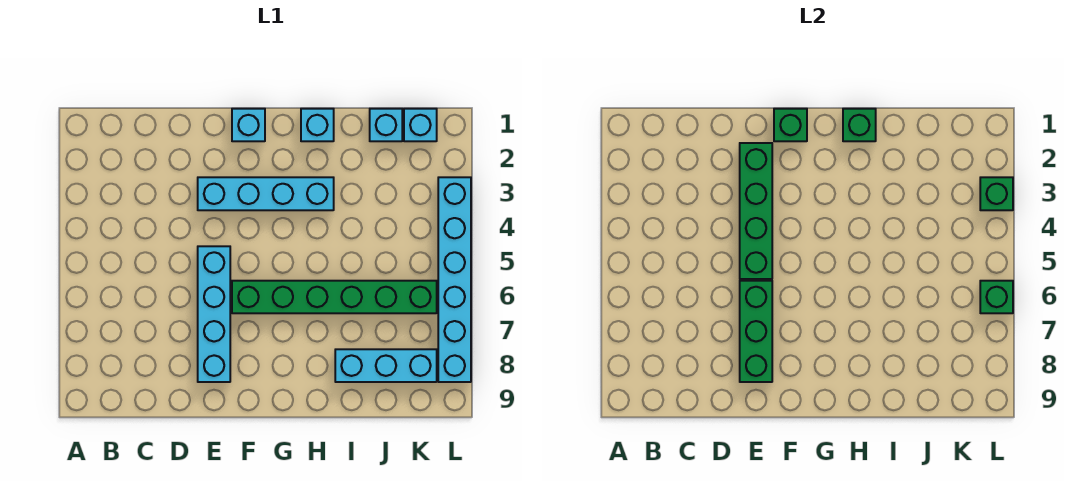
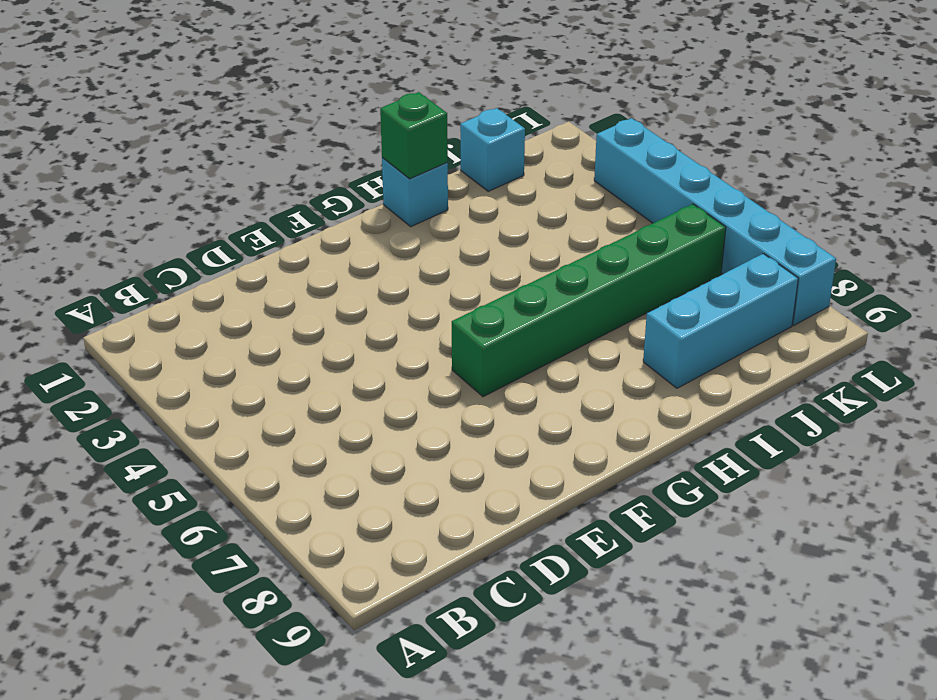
none -> cyan brick E3:H3 level 1
none -> cyan brick E5:E8 level 1
none -> cyan brick F1 level 1

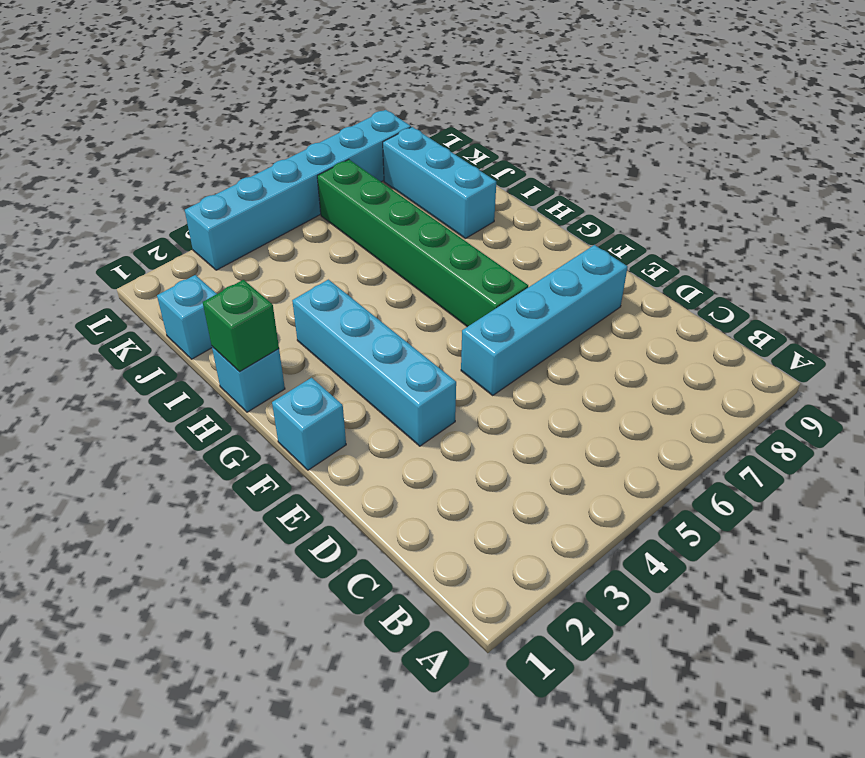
none -> cyan brick K1 level 1
none -> green brick E2:E5 level 2
none -> green brick E6:E8 level 2

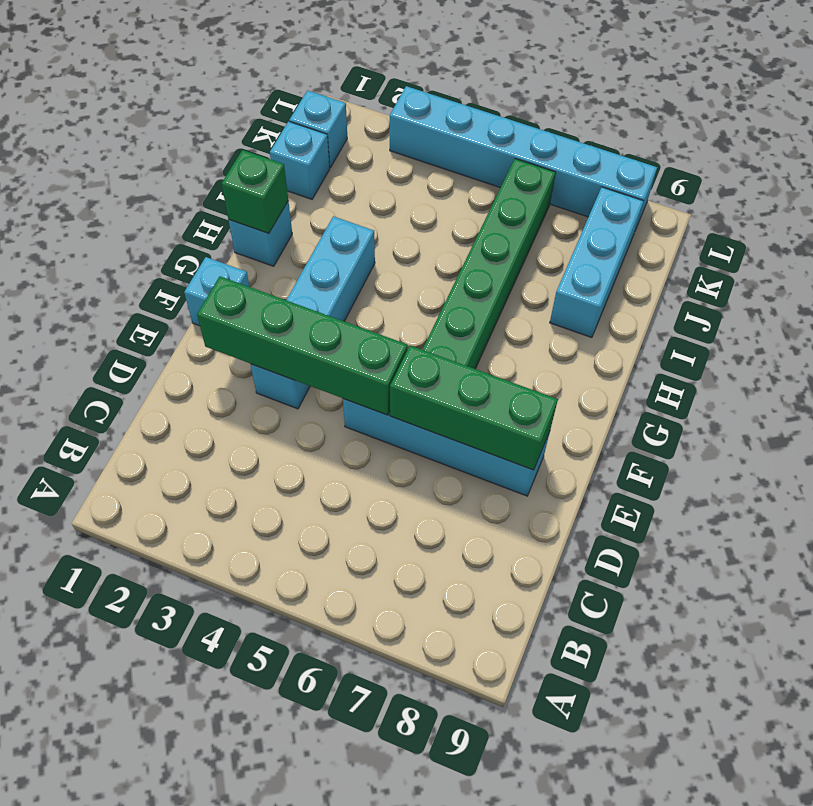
none -> green brick F1 level 2
none -> green brick L3 level 2
none -> green brick L6 level 2

